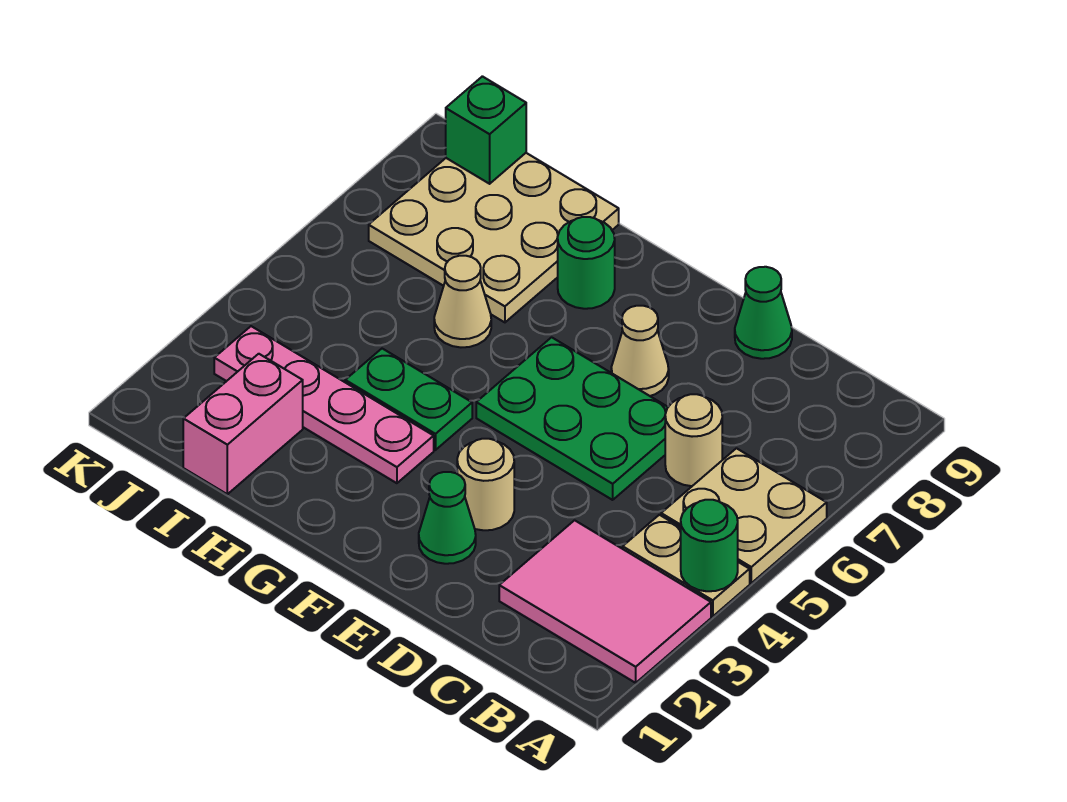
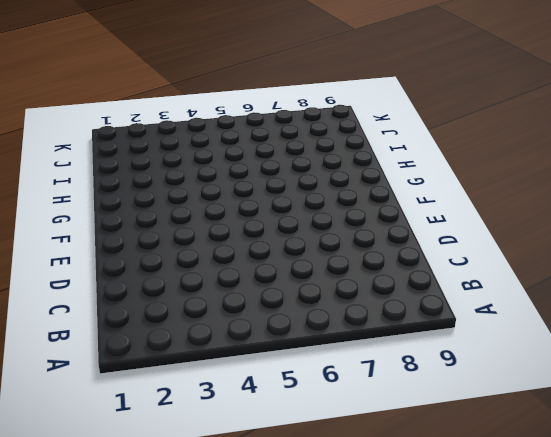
none -> pink tile A2:C3 level 1
none -> tan plate A4:B4 level 1
none -> tan plate A5:B6 level 1

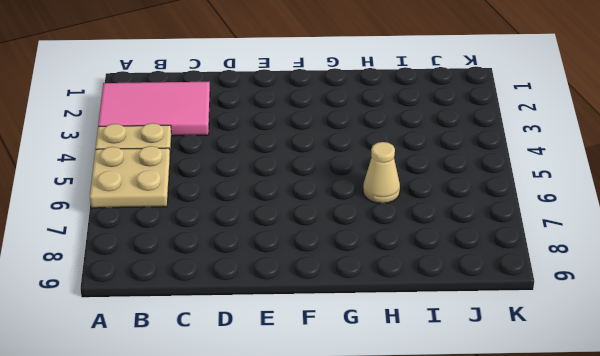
none -> tan round brick C6 level 1
none -> green plate D5:F6 level 1
none -> green cone D9 level 1

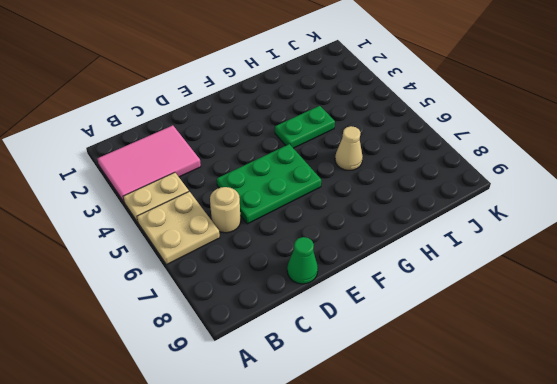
none -> green cone E2 level 1
none -> tan round brick E3 level 1
none -> tan cone E7 level 1

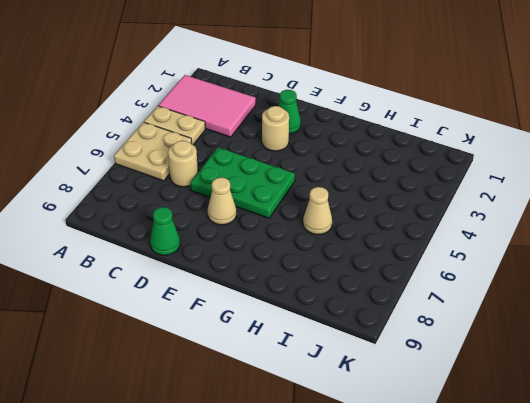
none -> pink plate G3:J3 level 1
none -> green plate G4:H4 level 1
none -> green round brick G8 level 1

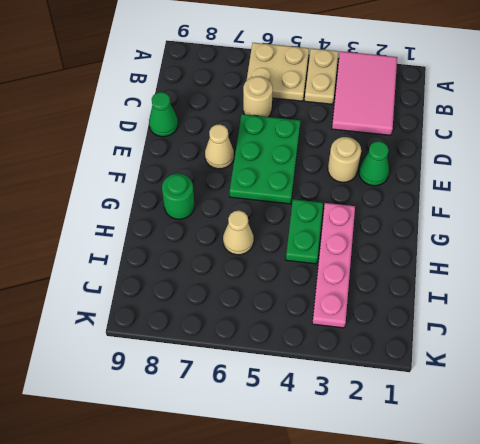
none -> tan plate H7:J9 level 1
none -> pink brick I1:I2 level 1
none -> green round brick A4 level 2

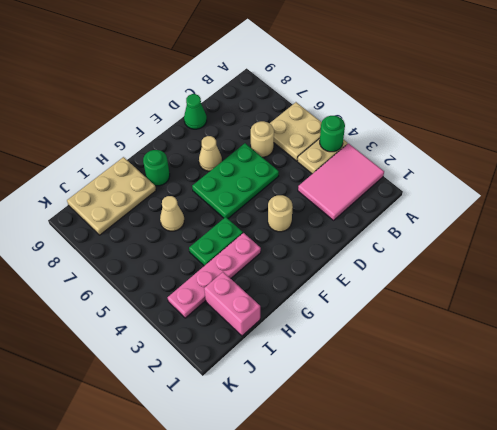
tan plate H8:J9 level 1 -> tan plate H7:J9 level 1
none -> green cone E2 level 1
none -> green brick J9 level 2

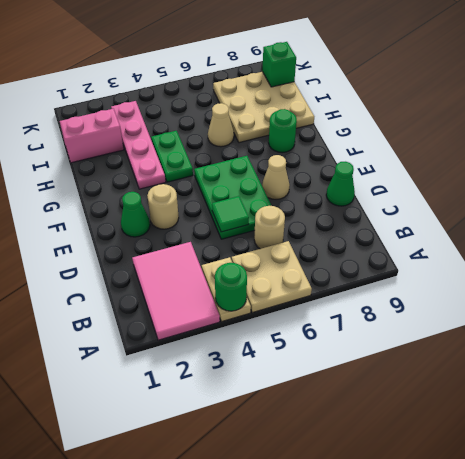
green tile D5 level 2 -> none

